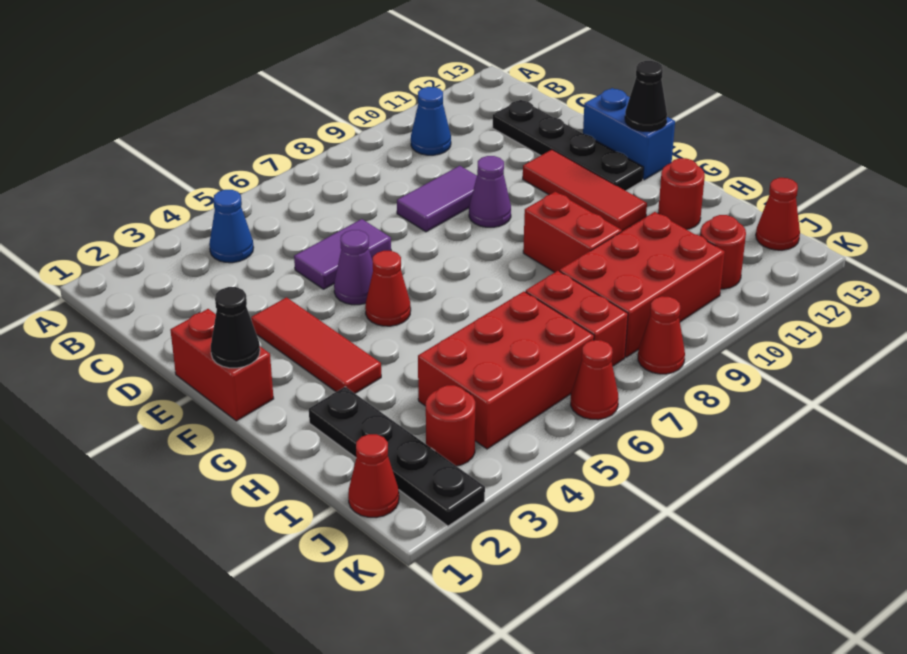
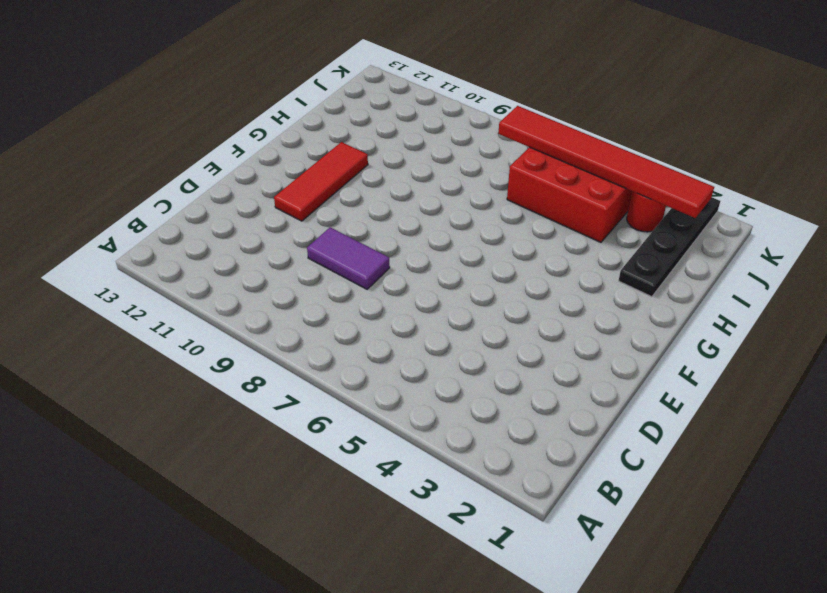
red tile J2:J7 level 2 -> none
none -> blue cone B4 level 1
none -> blue cone B10 level 1
none -> black plate C12:F12 level 1

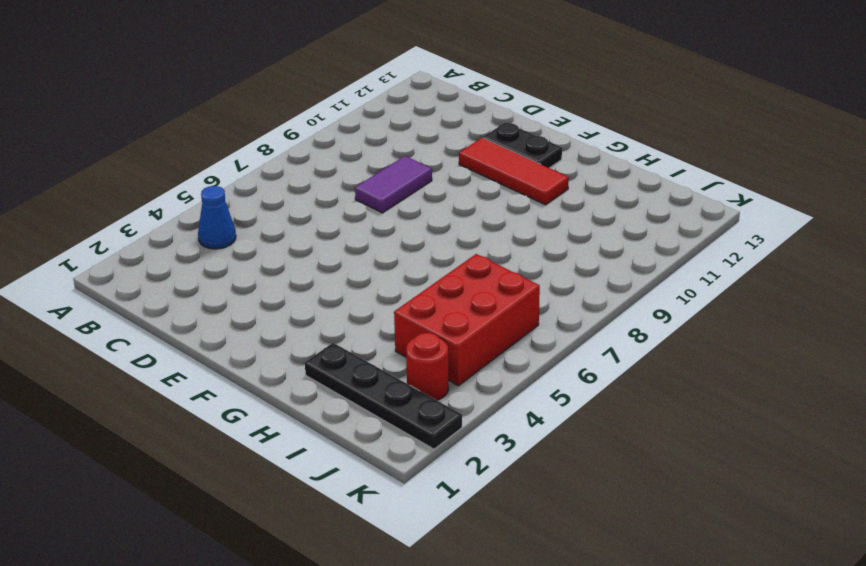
black plate E12:F12 level 1 -> black plate C12:F12 level 1
none -> blue cone B10 level 1
none -> purple tile D5:D6 level 1
none -> red brick E1:F1 level 1

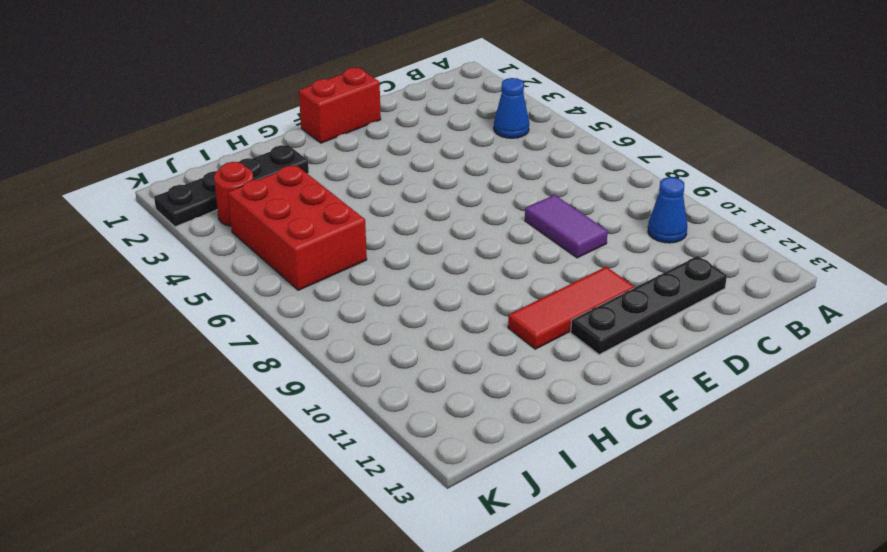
none -> purple tile D5:D6 level 1
none -> red tile E3:G3 level 1
none -> purple cone E5 level 1

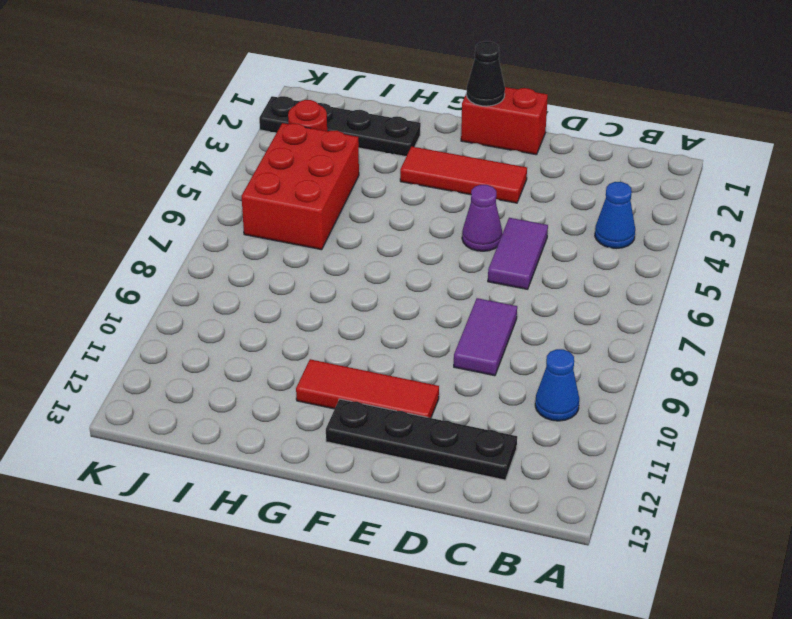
none -> purple cone E9 level 1
none -> blue brick E13:F13 level 1
none -> red cone F5 level 1

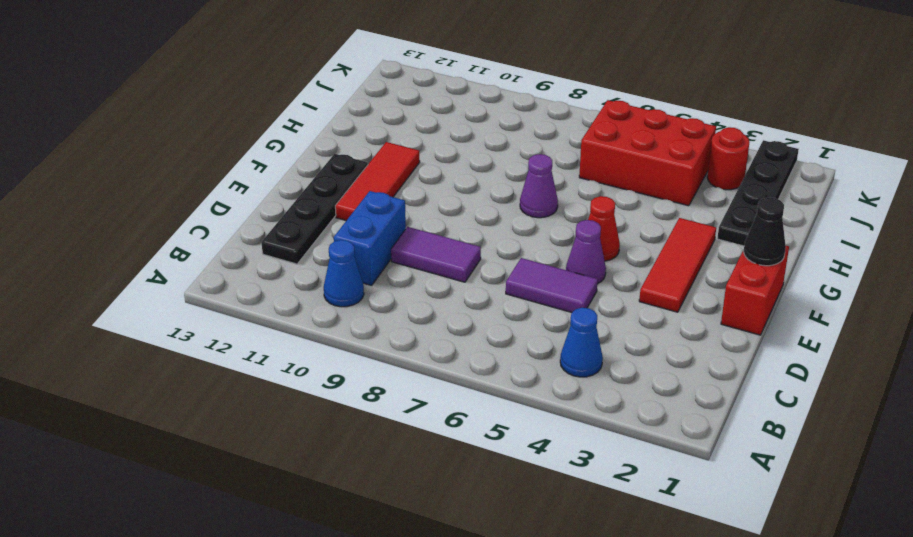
blue brick C10:D10 level 1 -> blue brick E13:F13 level 1
purple cone G7 level 1 -> purple cone E9 level 1
none -> red brick G9:H9 level 1
none -> red round brick H12 level 1
none -> red brick I7:J7 level 1

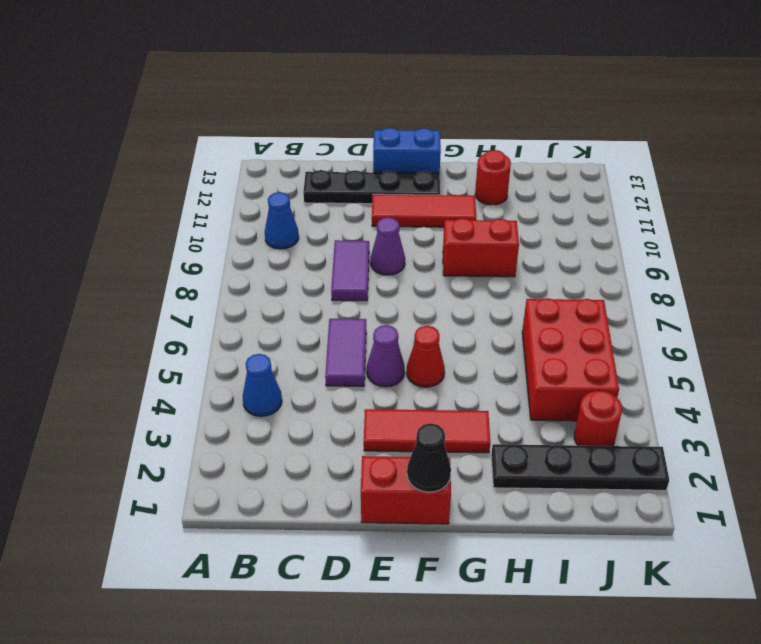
none -> red brick I7:J7 level 1
none -> red brick I8:J10 level 1
none -> red cone J1 level 1

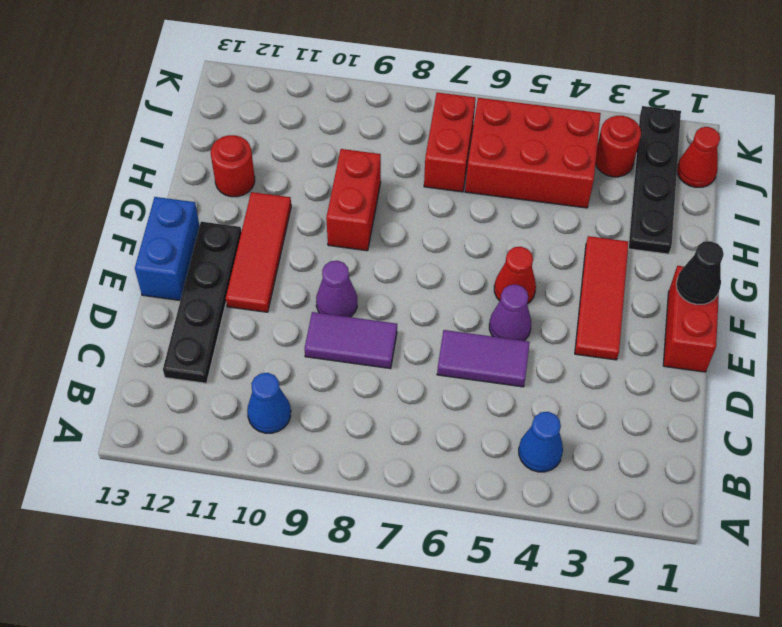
none -> red brick I8:J10 level 1
none -> red round brick J11 level 1
none -> red cone J13 level 1

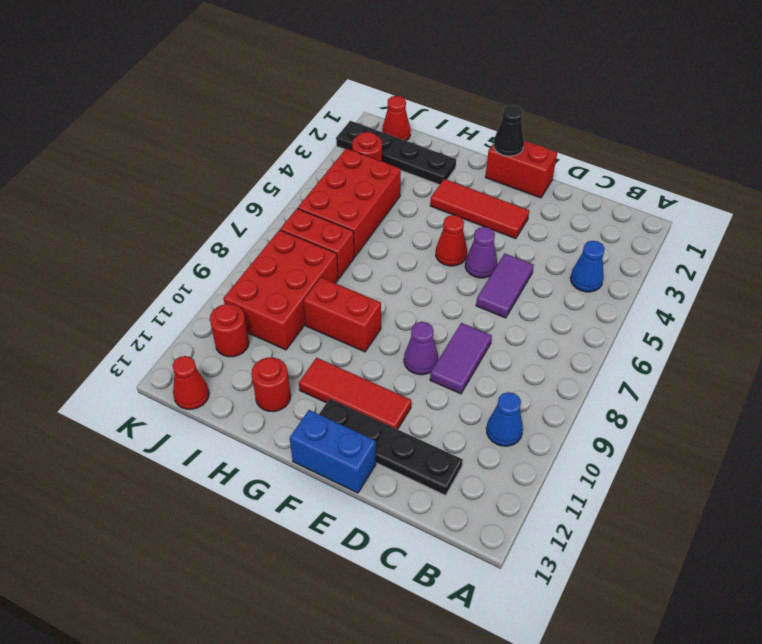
none -> red cone K6 level 1
none -> red cone K8 level 1
none -> black cone F13 level 2

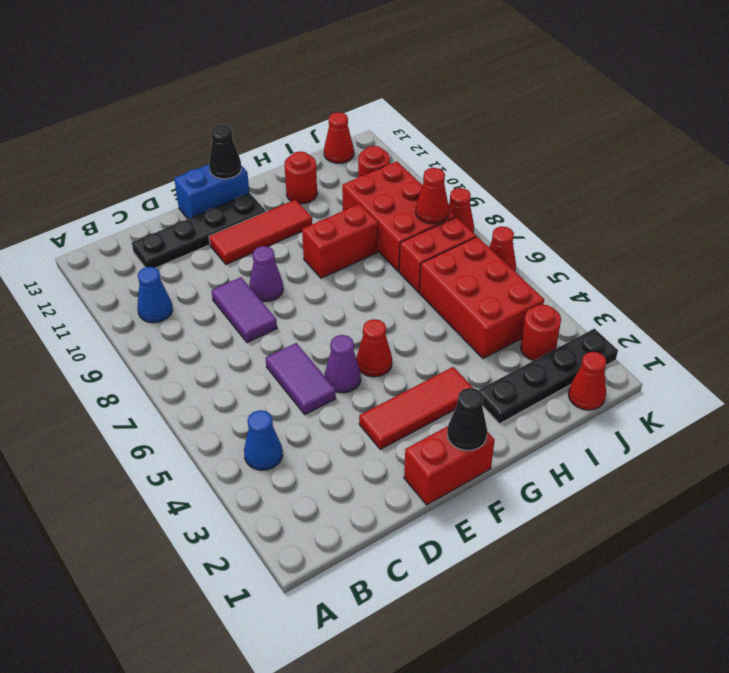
red cone J8 level 2 -> none

